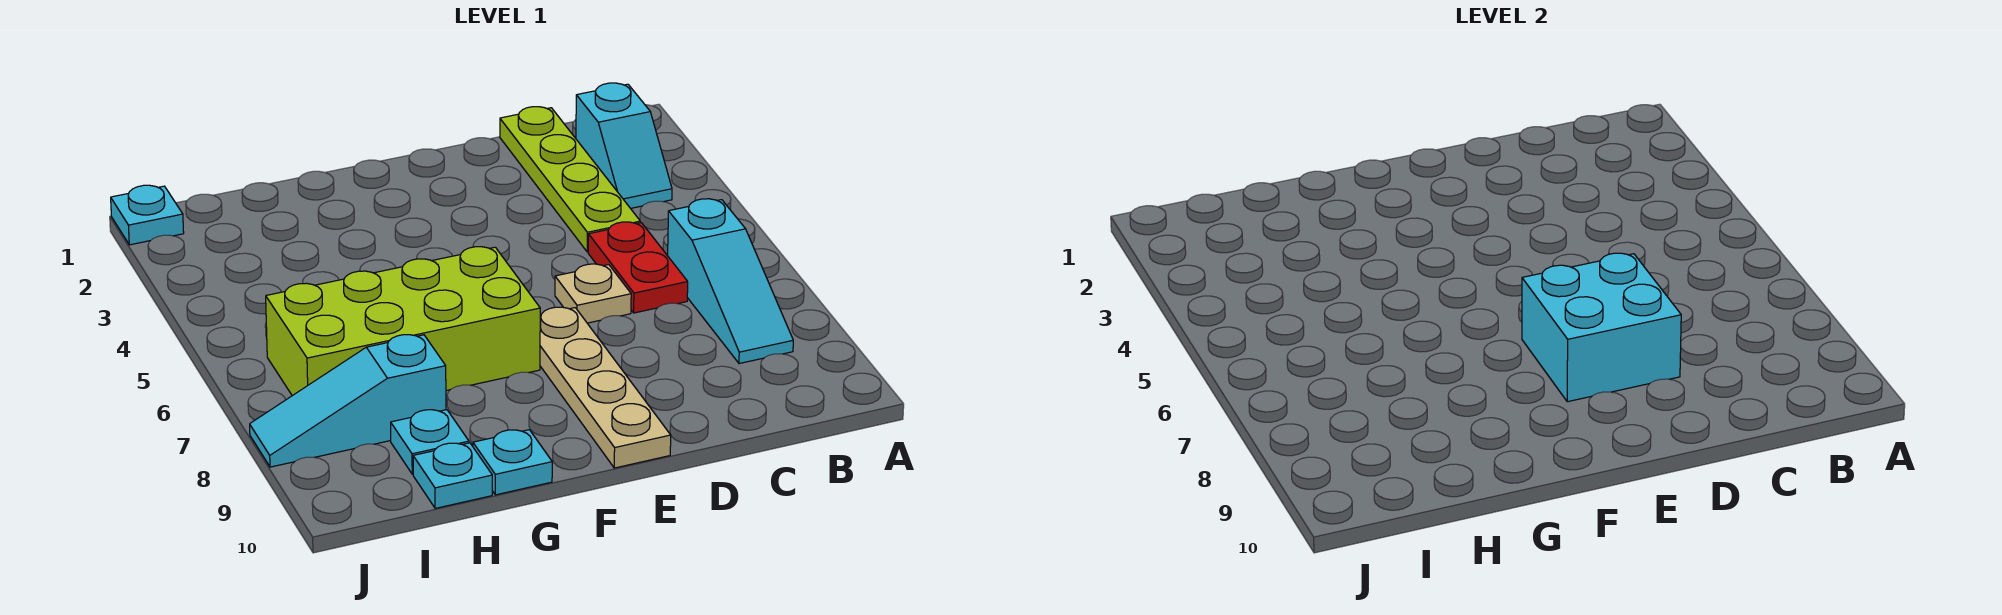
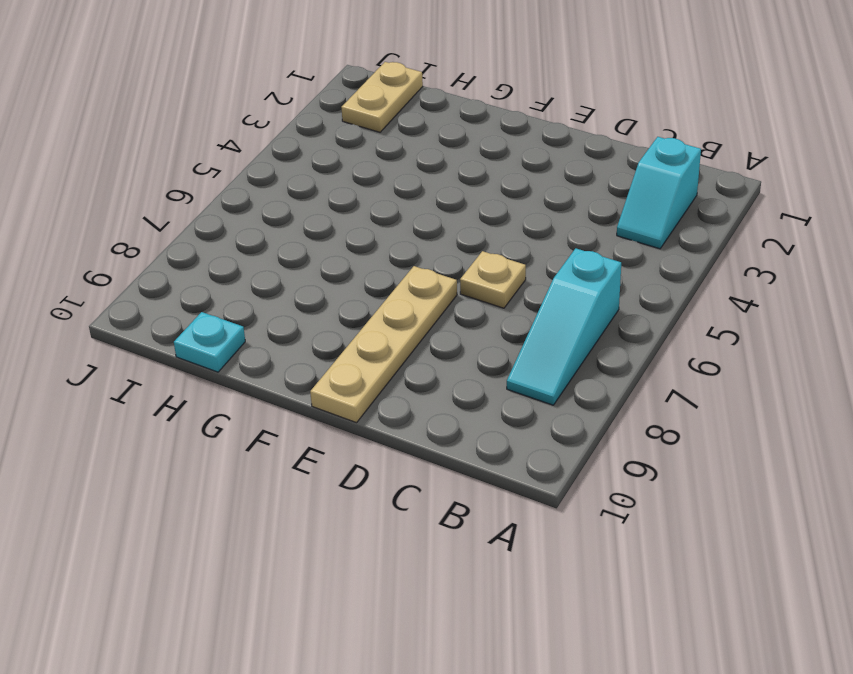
tan plate I1:I2 level 1 -> none
none -> lime plate C1:C4 level 1
none -> red plate C5:C6 level 1
none -> lime brick F6:I7 level 1

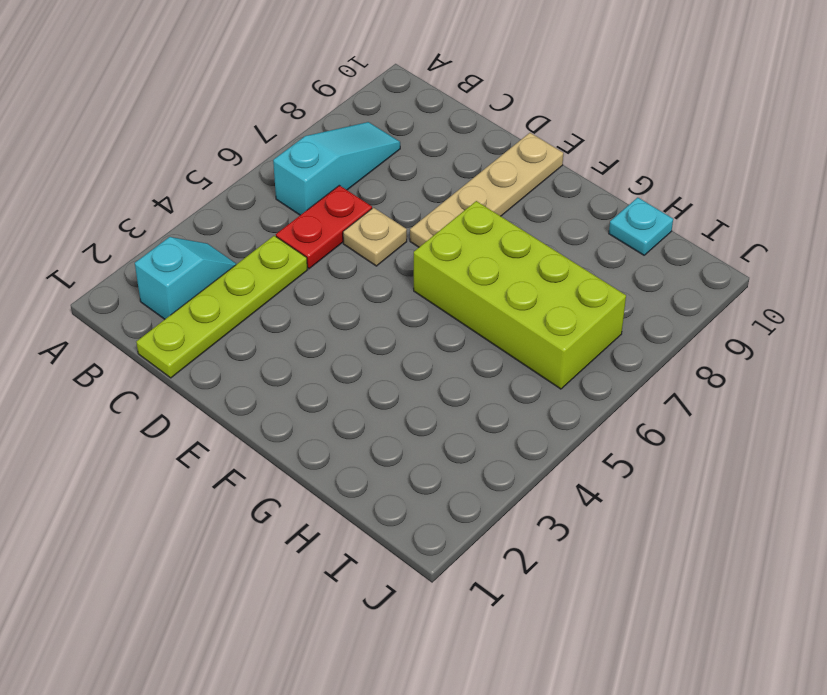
none -> cyan plate G10 level 1
none -> cyan slope H8:J8 level 1 top H
none -> cyan plate H9 level 1

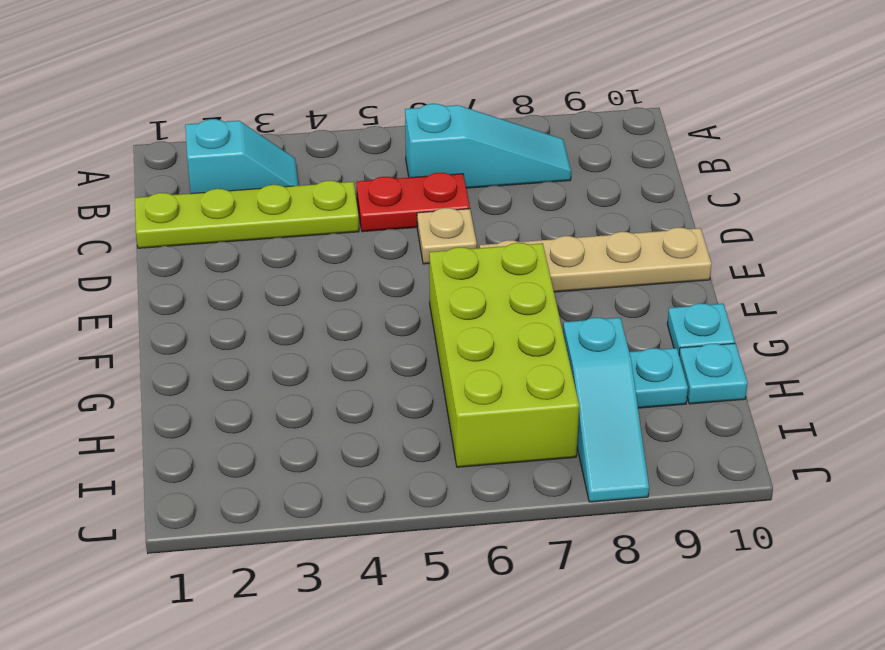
none -> cyan plate J1 level 1
none -> cyan brick D7:E8 level 2

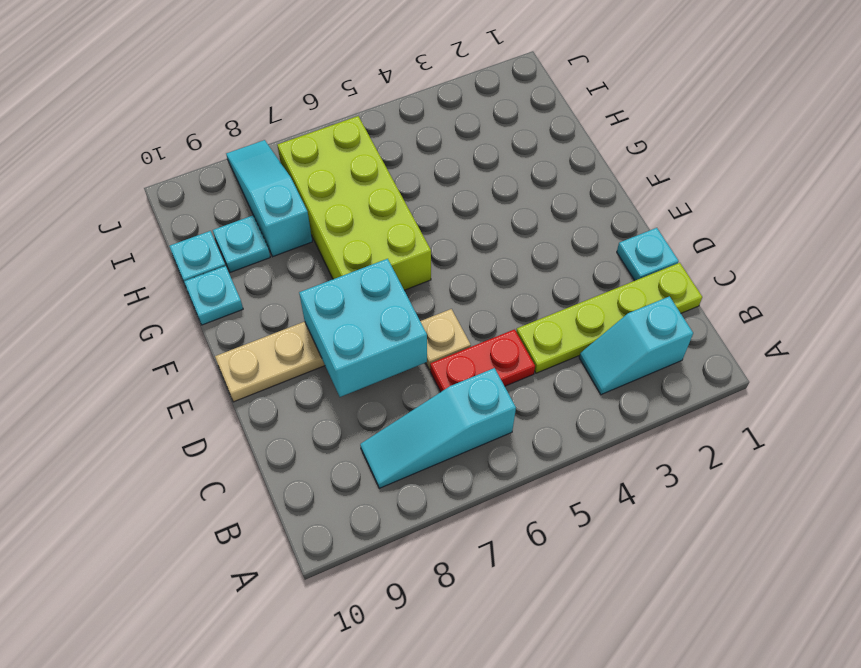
cyan plate D1 level 1 -> cyan plate J1 level 1

